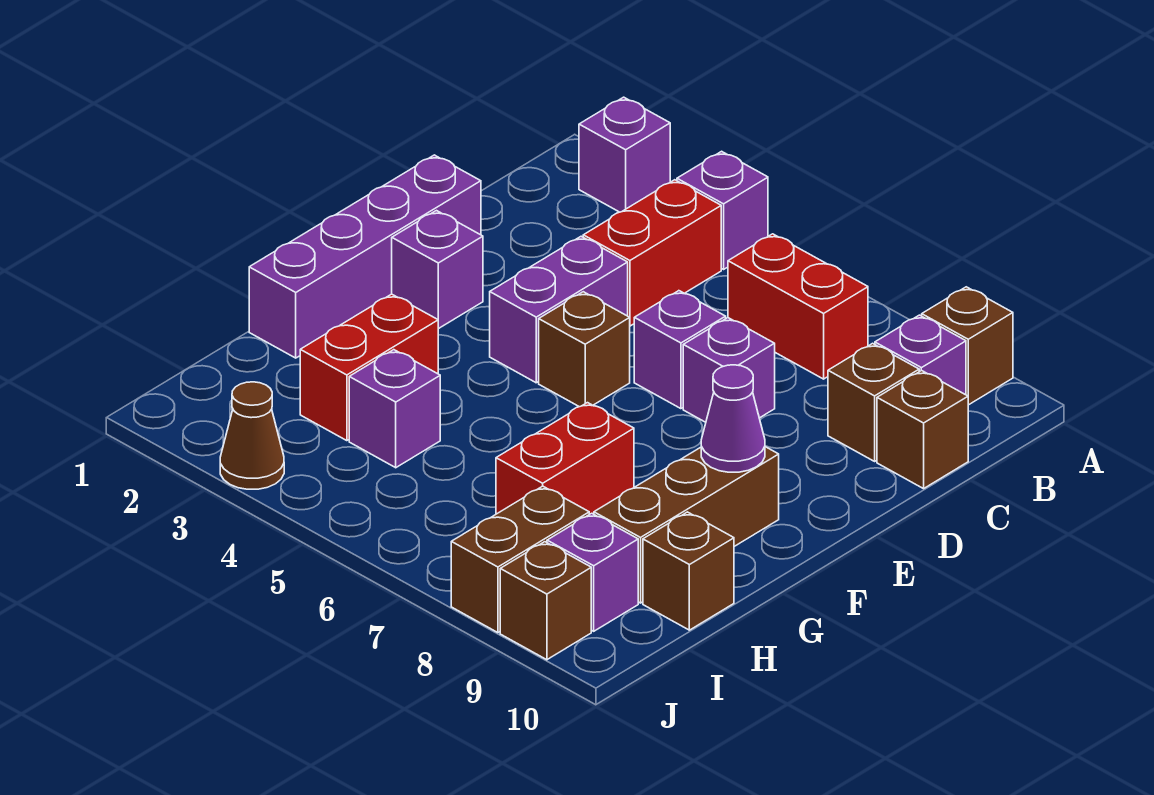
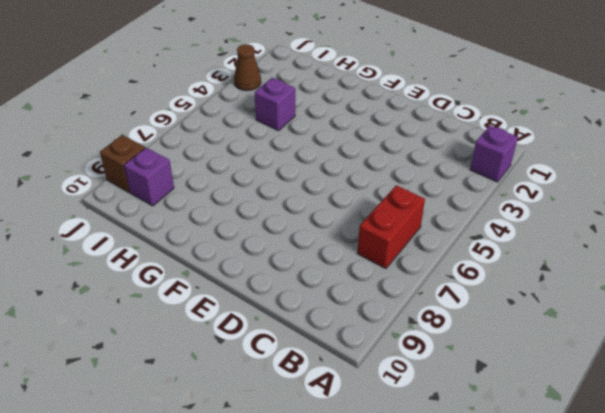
none -> purple brick A4 level 1
none -> brown brick A9 level 1
none -> red brick B4:C4 level 1

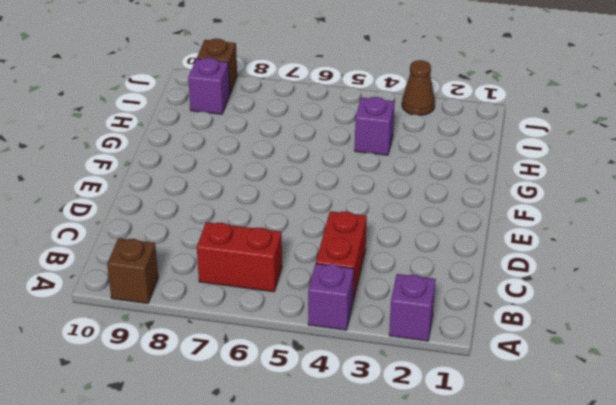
none -> purple brick B9 level 1
none -> brown brick C9 level 1
none -> brown brick C10 level 1

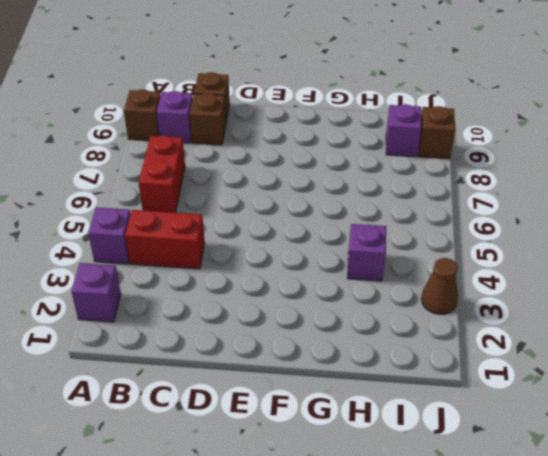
none -> purple brick D1:G1 level 1
none -> purple brick D4:E4 level 1
none -> purple brick D6 level 1

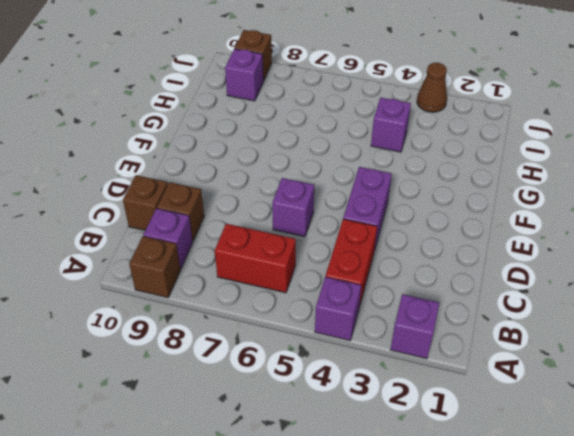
none -> purple brick D1:G1 level 1
none -> purple brick D7 level 1
none -> purple brick E2 level 1

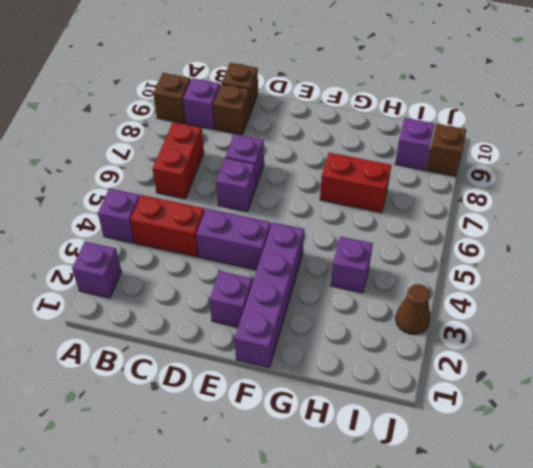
purple brick F1:F4 level 1 -> purple brick D1:G1 level 1
none -> brown brick E5 level 1
none -> brown brick F9:H9 level 1
none -> red brick G3:H3 level 1

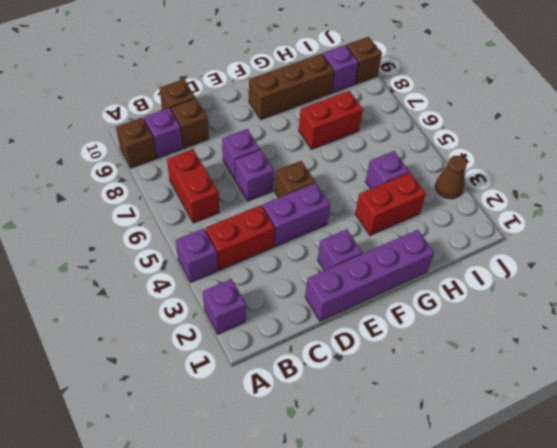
none -> brown brick H10 level 1
none -> brown brick I8:J8 level 1
none -> purple cone F9 level 2

